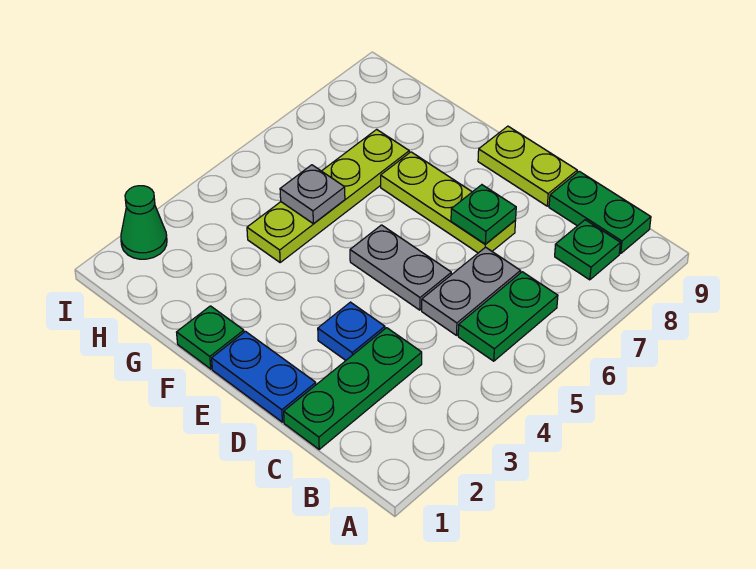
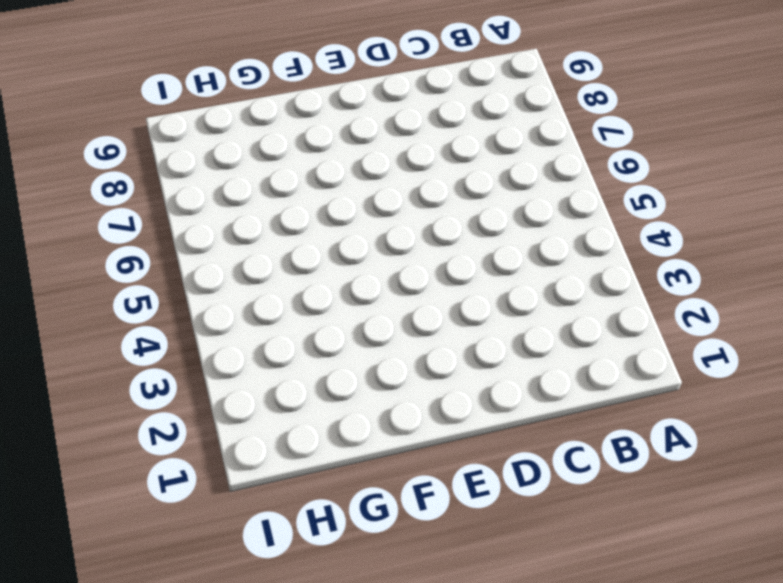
none -> green plate B5:B6 level 1
none -> green plate B8 level 1
none -> green plate B9:C9 level 1

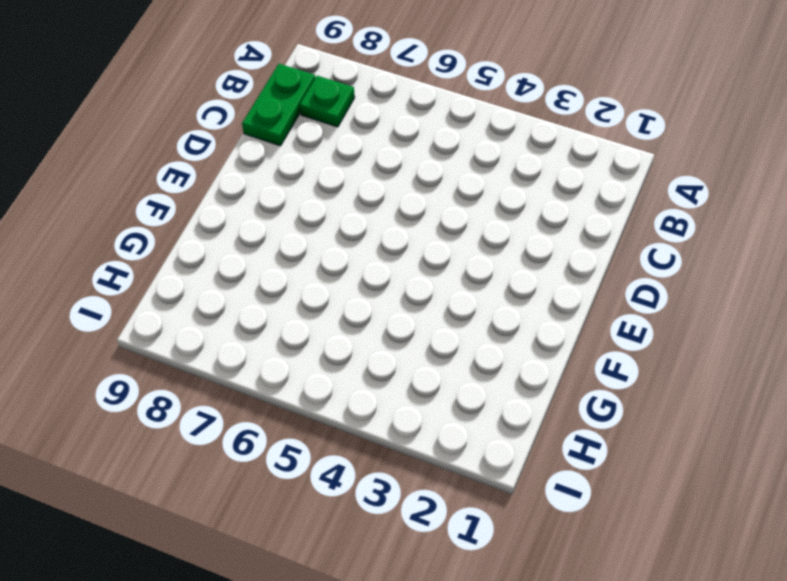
none -> green plate B5:B6 level 1
none -> green plate C1:C3 level 1
none -> grey plate C5:C6 level 1

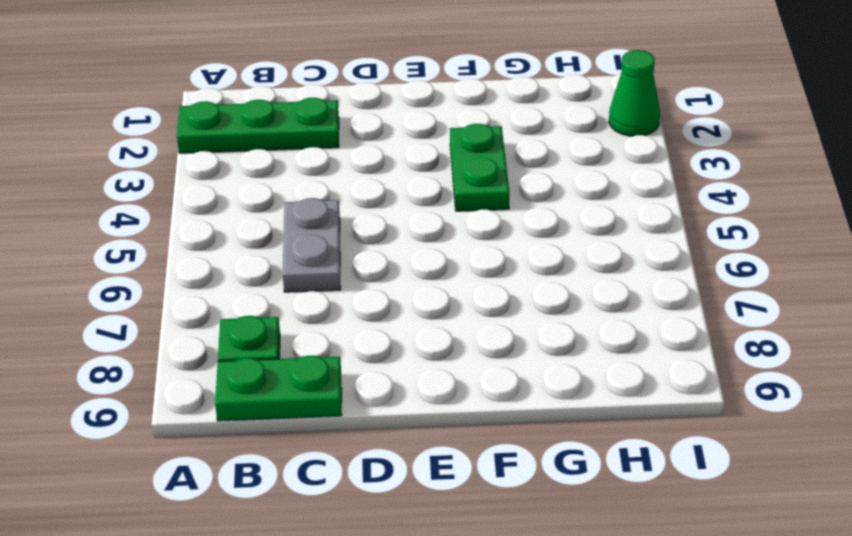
green plate A2:C2 level 1 -> green plate C1:C3 level 1
green plate F3:F4 level 1 -> green plate B5:B6 level 1
none -> blue plate D1:E1 level 1
none -> blue plate D3 level 1
none -> grey plate D5:E5 level 1

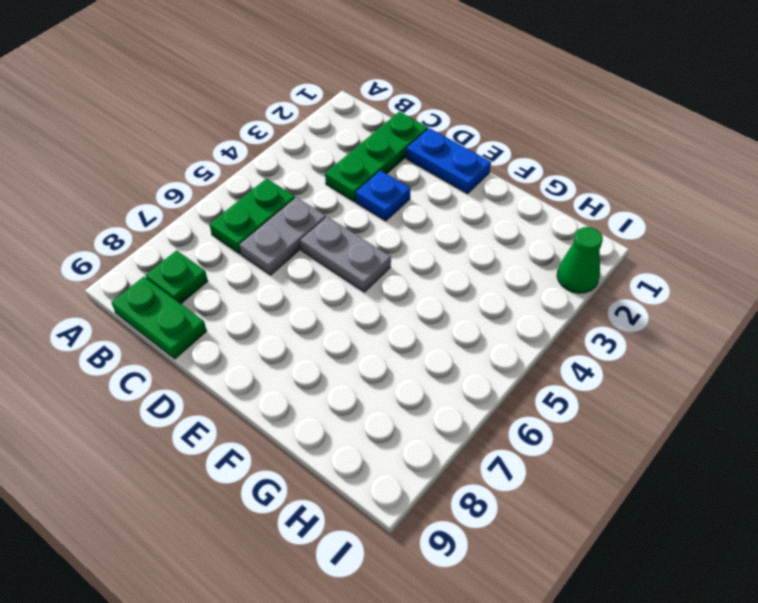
none -> lime plate D7:F7 level 1
none -> lime plate D9:E9 level 1
none -> green plate F1 level 1

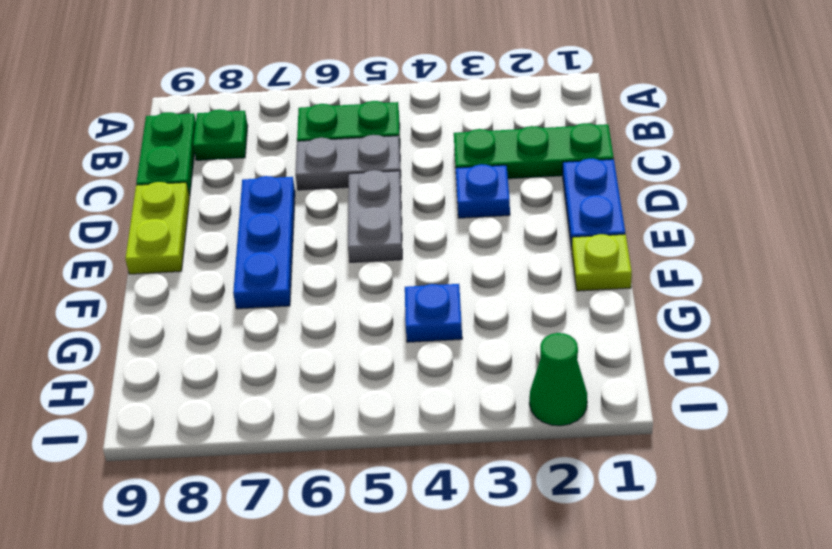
blue plate D7:F7 level 1 -> lime plate D7:F7 level 1
lime plate F1 level 1 -> green plate F1 level 1
blue plate G4 level 1 -> lime plate G4:G7 level 1
none -> green plate D7 level 2
none -> grey plate G5 level 2

